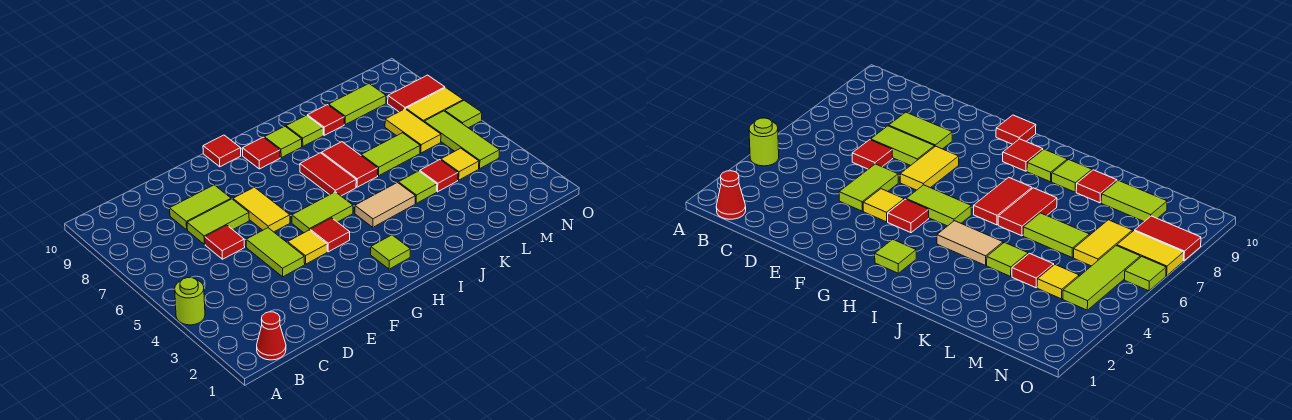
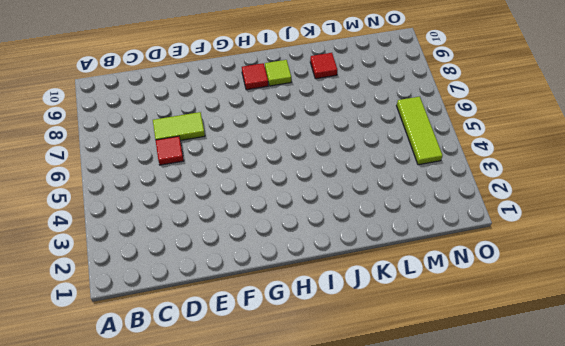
none -> lime round brick A4 level 1
none -> red cone B1 level 1
none -> lime tile D8:E8 level 1

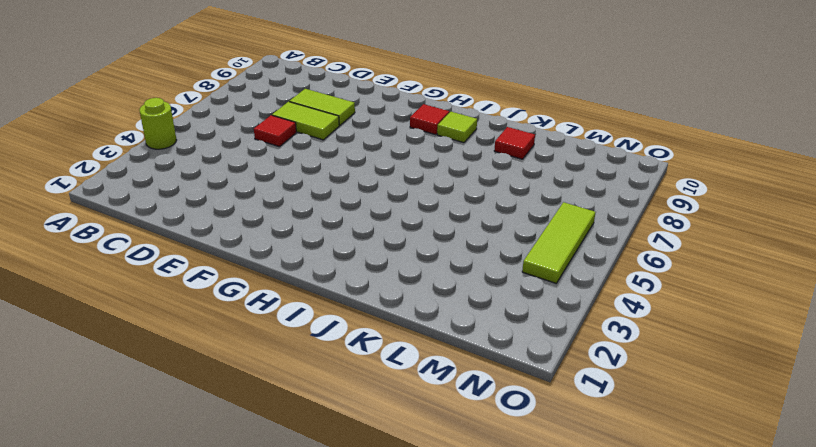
none -> red cone B1 level 1
none -> lime tile E4:E5 level 1
none -> yellow tile F4 level 1

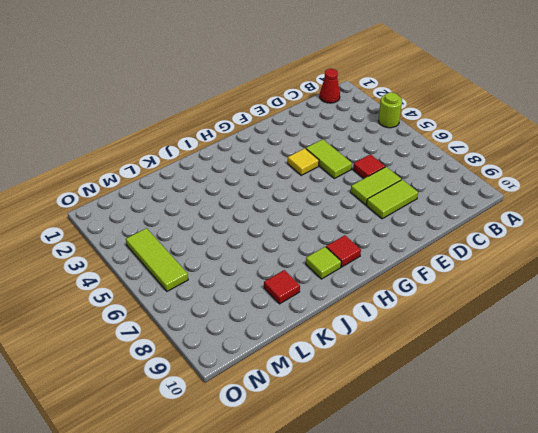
none -> yellow tile F6:F7 level 1
none -> red tile G4 level 1
none -> lime tile G5:H5 level 1

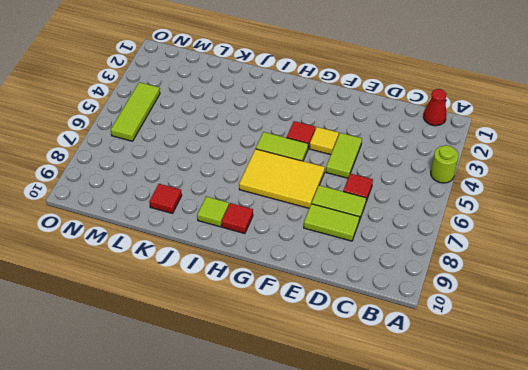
yellow tile F6:H7 level 1 -> yellow tile F6:F7 level 1
none -> red tile G10 level 1
none -> lime tile H2 level 1
none -> tan tile I4:J4 level 1

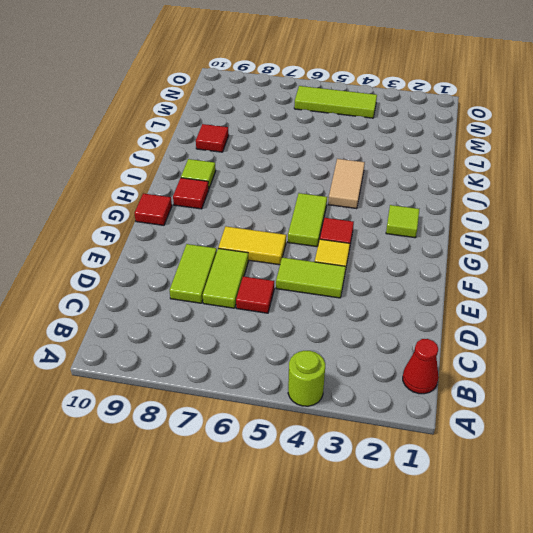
none -> red tile I6:I7 level 1
none -> red tile J6:J7 level 1
none -> lime tile J9 level 1

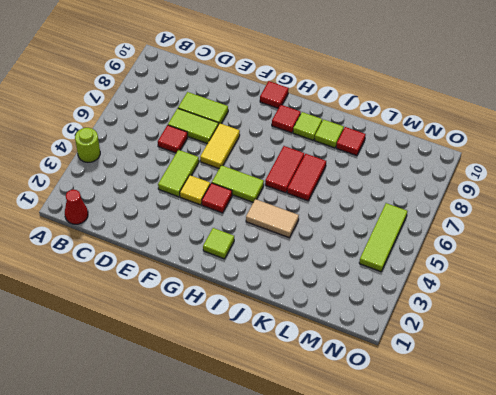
none -> lime tile K4 level 1
none -> lime tile K6:L6 level 1
none -> red tile L4 level 1

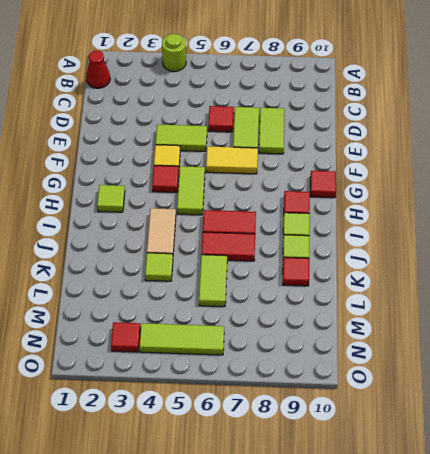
red tile N3 level 1 -> red tile L4 level 1
none -> lime tile L9:M9 level 1
none -> yellow tile M4 level 1
none -> yellow tile M6:M7 level 1

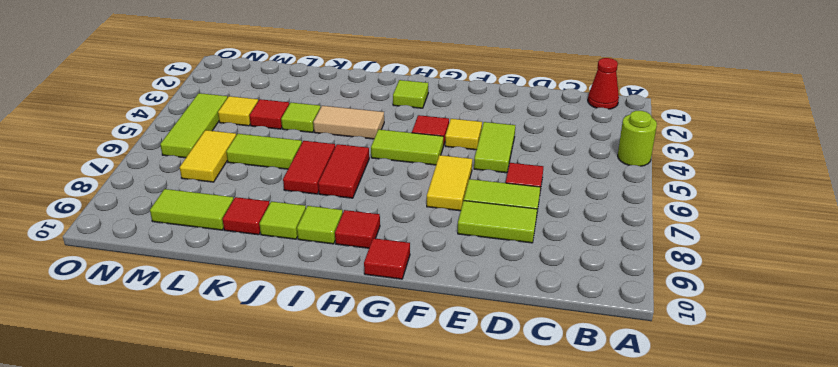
none -> yellow tile N7:O7 level 1
none -> red tile N8:O8 level 1
none -> lime tile O6 level 1

